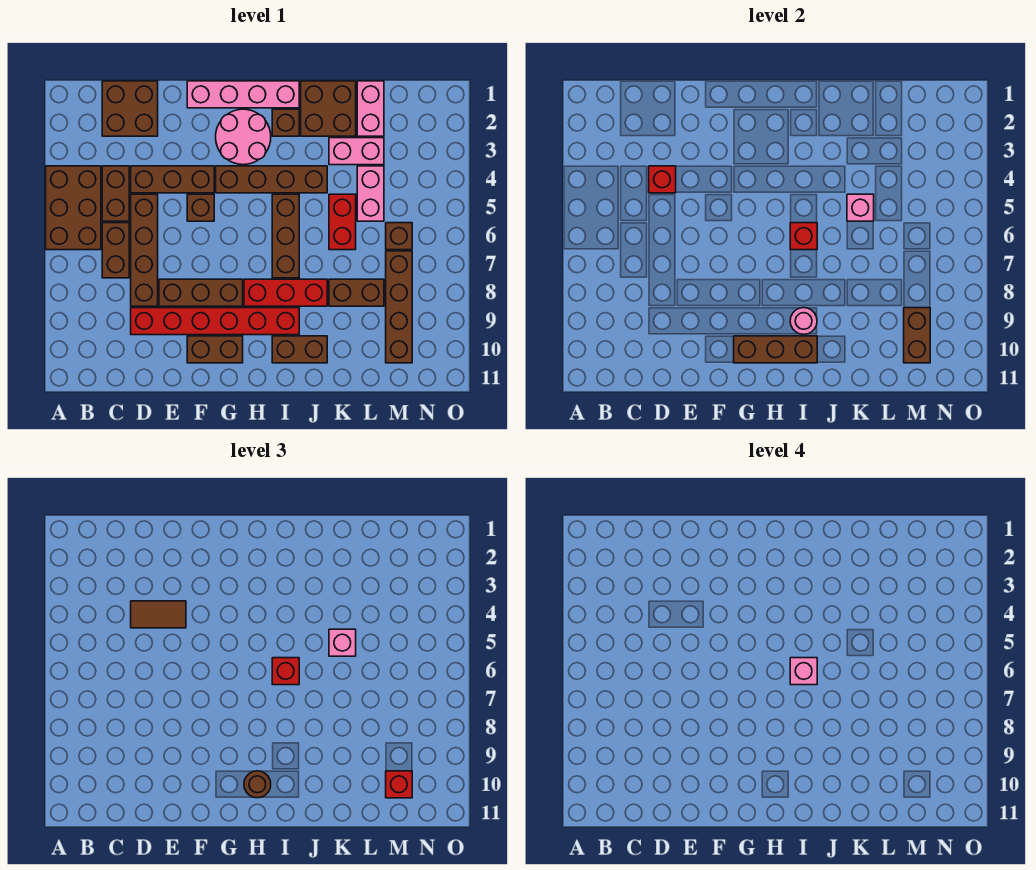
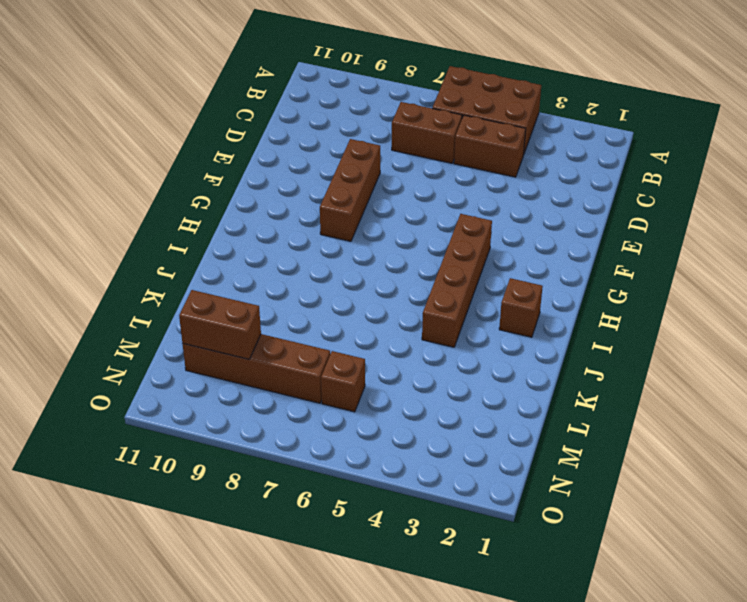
none -> brown brick C1:D2 level 1
none -> brown brick D4:F4 level 1
none -> brown brick D5:D8 level 1
none -> red brick D9:I9 level 1

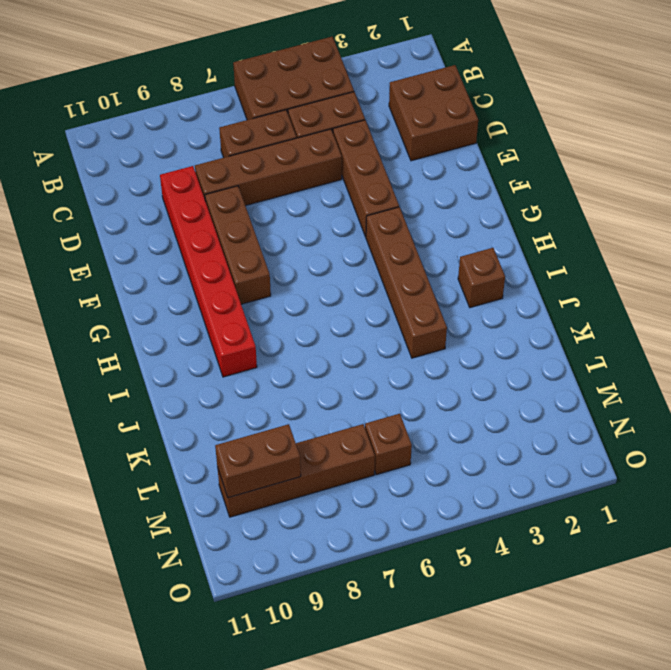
none -> pink brick F1:I1 level 1
none -> brown brick F5 level 1
none -> brown brick F10:G10 level 1
none -> pink round brick G2:H3 level 1

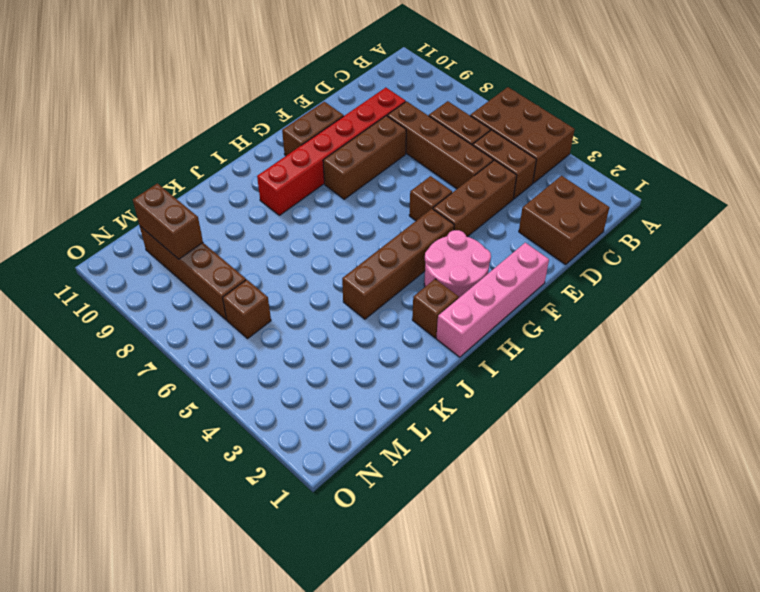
none -> red brick H8:J8 level 1
none -> brown brick I5:I7 level 1
none -> brown brick I10:J10 level 1
none -> brown brick J1:K2 level 1

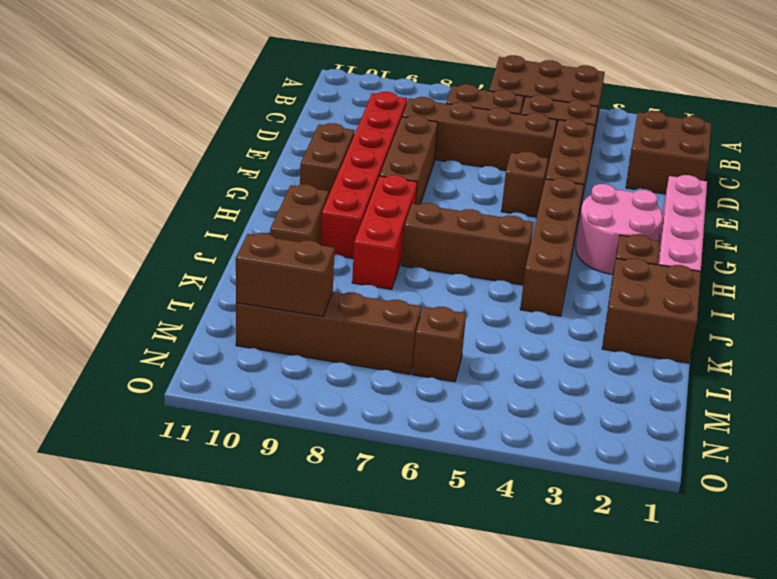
none -> pink brick K3:L3 level 1
none -> red brick K5:K6 level 1
none -> brown brick K8:L8 level 1
none -> pink brick L1:L2 level 1

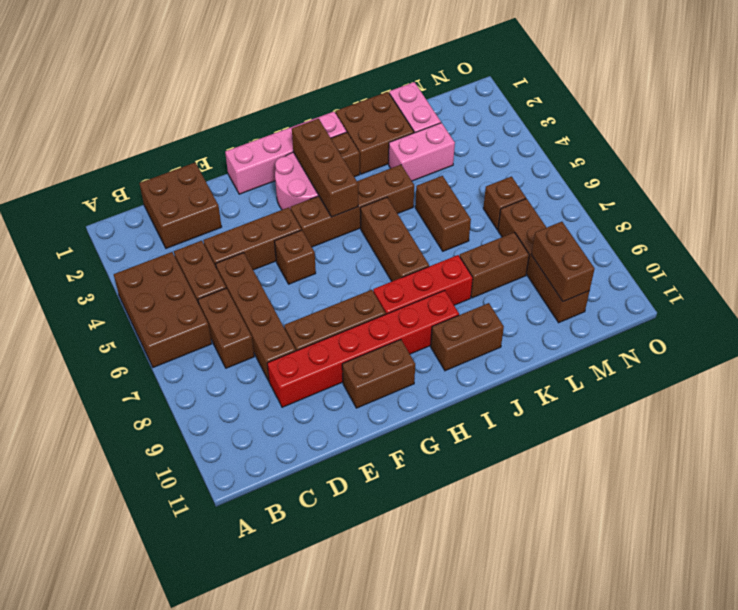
brown brick H2:H4 level 2 -> brown brick G10:I10 level 2
brown brick K5:K6 level 1 -> red brick K5:K6 level 1
none -> pink brick L4:L5 level 1
none -> red brick D4 level 2
none -> red brick I6 level 2
none -> pink round brick I9 level 2

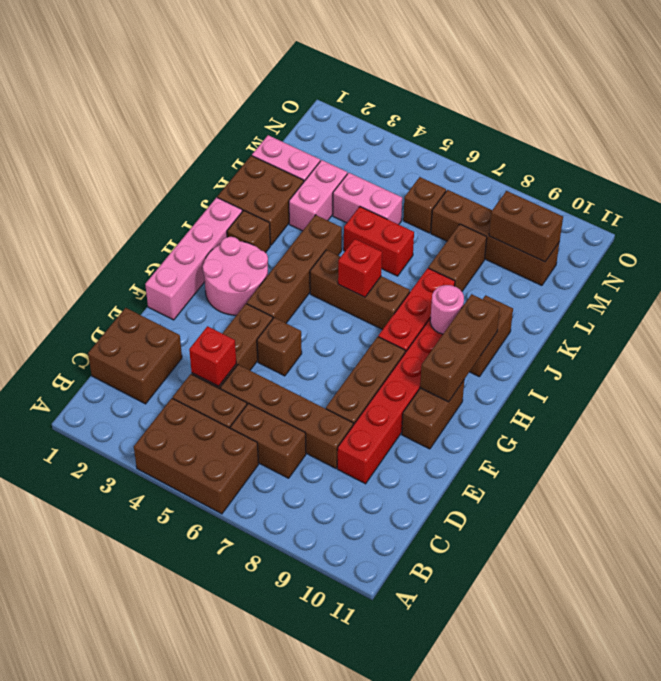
none -> pink brick K5 level 2
none -> brown tile D4:E4 level 3
none -> brown round brick H10 level 3
none -> red brick I6 level 3

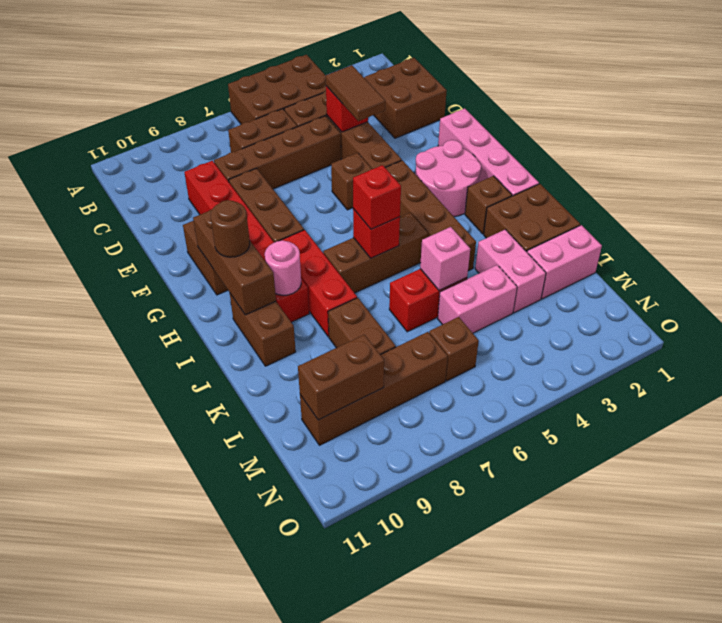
none -> pink brick K5 level 3
none -> red brick M10 level 3
none -> pink brick I6 level 4

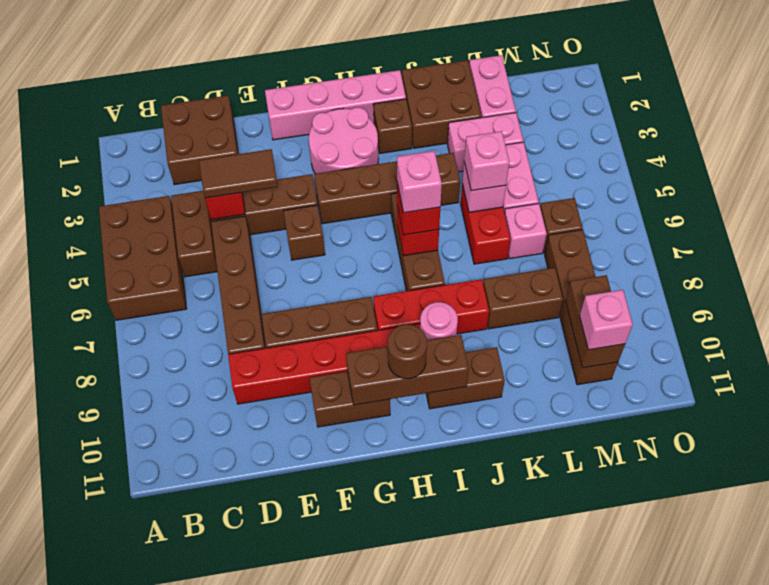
pink brick L6 level 1 -> none
pink brick M10 level 3 -> red brick M10 level 3
none -> brown brick C6:C7 level 1

